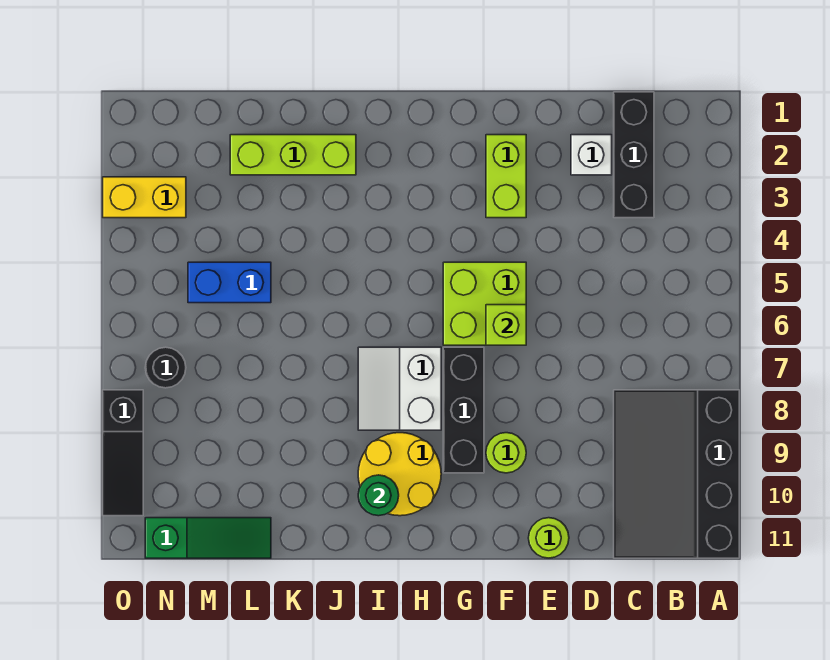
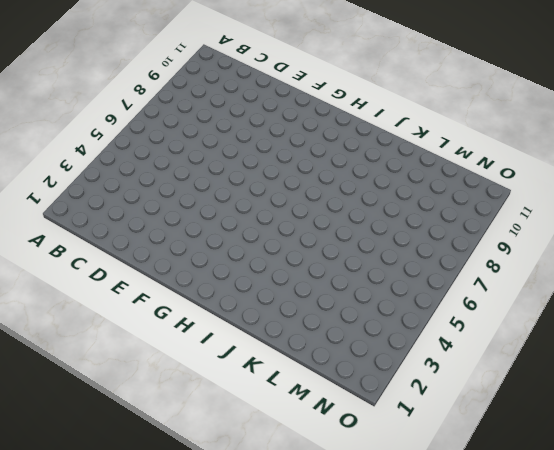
none -> black slope A8:C11 level 1 top A
none -> black brick C1:C3 level 1
none -> white brick D2 level 1

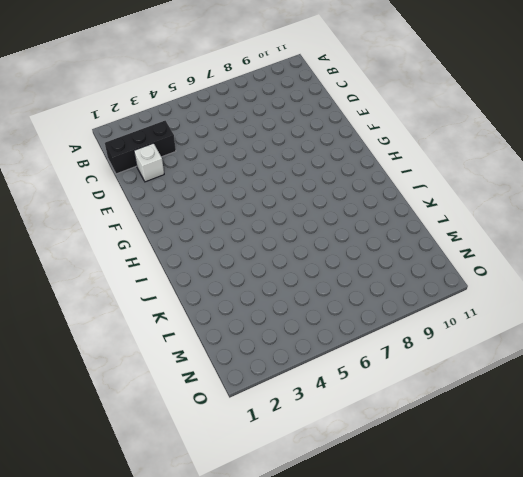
none -> black slope A8:C11 level 1 top A
none -> lime round brick E11 level 1
none -> lime brick F2:F3 level 1

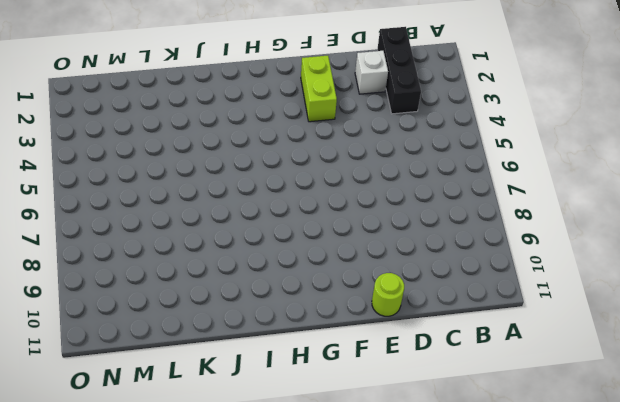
none -> black slope A8:C11 level 1 top A
none -> lime brick F5:G6 level 1
none -> lime round brick F9 level 1

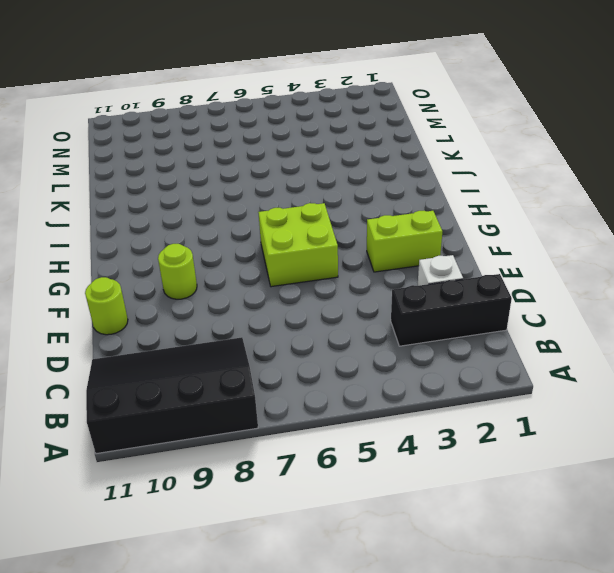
none -> black brick G7:G9 level 1
none -> white slope H7:I8 level 1 top H
none -> yellow round brick H9:I10 level 1

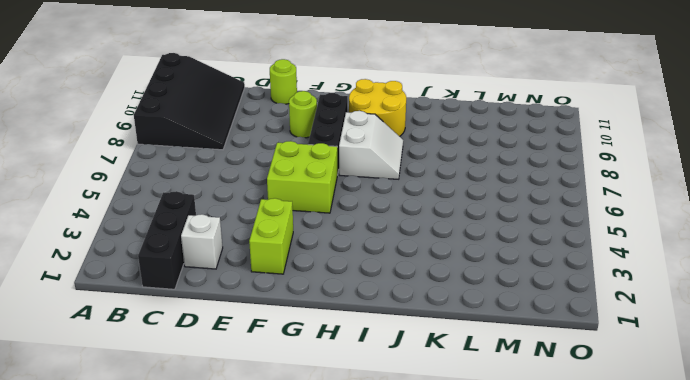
none -> lime brick J2:L2 level 1
none -> blue brick L5:M5 level 1
none -> green slope L11:N11 level 1 top N

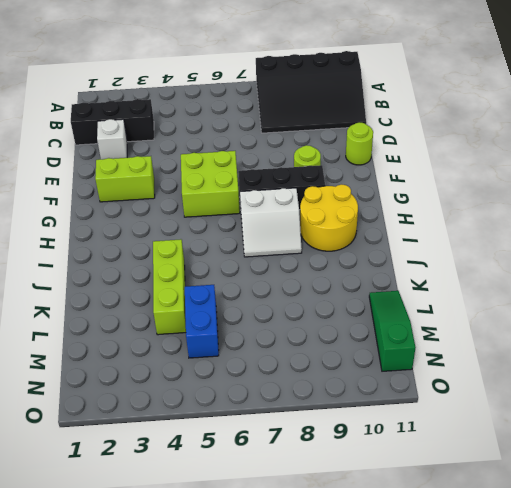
lime brick J4:L4 level 1 -> lime brick J2:L2 level 1
none -> yellow brick N3:O3 level 1
none -> black round brick N7 level 1
none -> black slope O8:O10 level 1 top 8

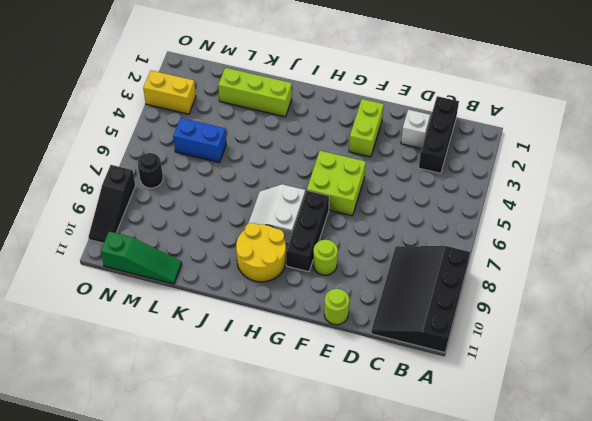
none -> lime brick F6 level 2
none -> green round brick I10 level 2

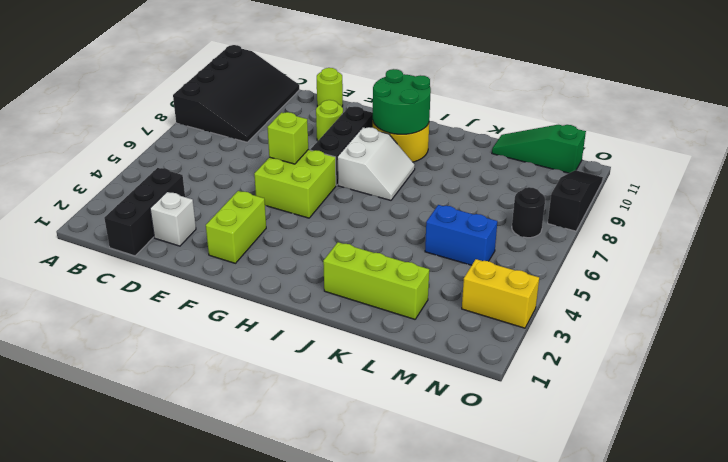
green round brick H9:I10 level 2 -> green round brick I10 level 2

